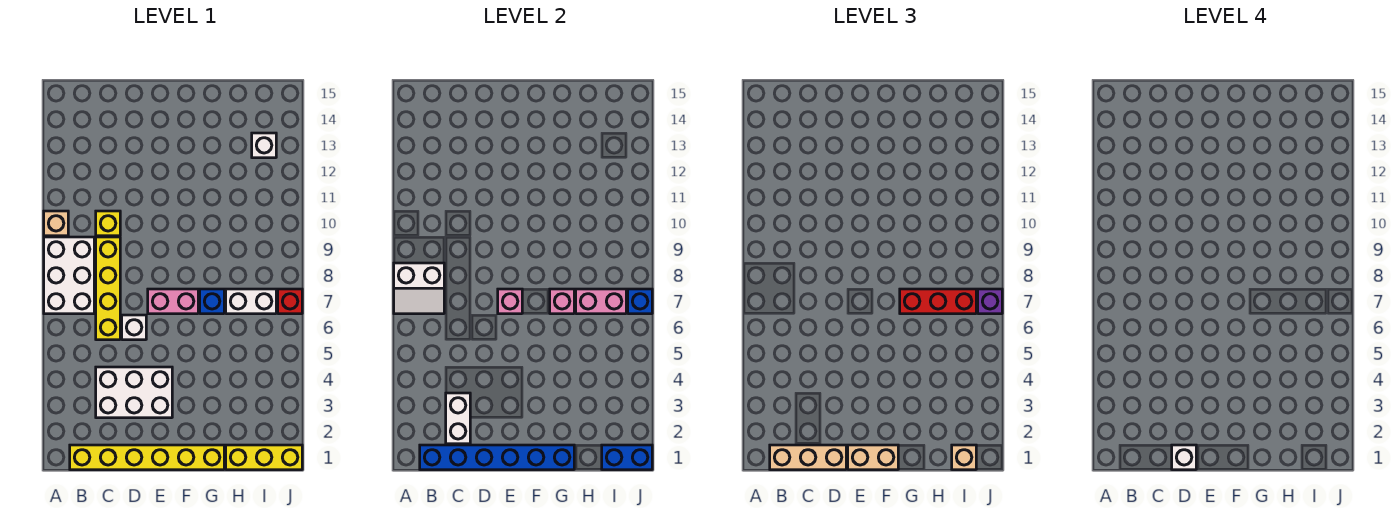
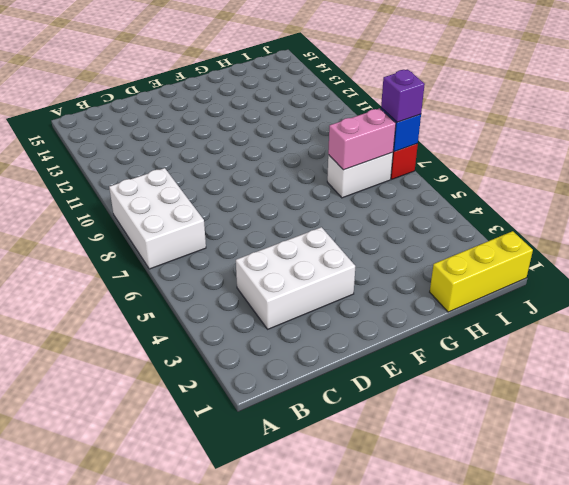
none -> tan brick A10 level 1
none -> yellow brick B1:G1 level 1
none -> yellow brick C6:C9 level 1

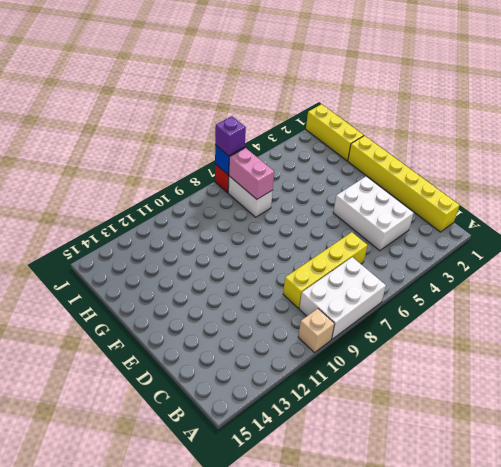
none -> yellow brick C10 level 1
none -> white brick D6 level 1
none -> pink brick E7:F7 level 1

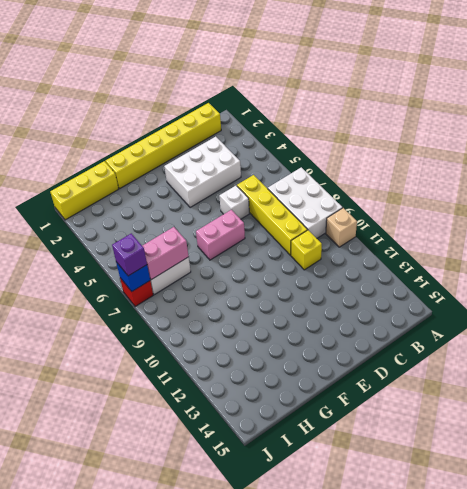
none -> blue brick G7 level 1
none -> white brick I13 level 1
none -> white slope A7:B8 level 2 top 8

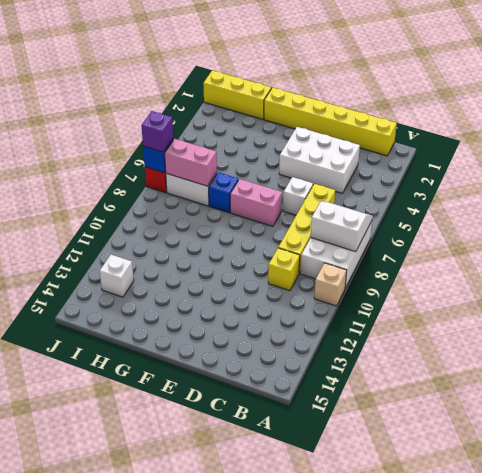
none -> blue brick B1:G1 level 2
none -> white brick C2:C3 level 2
none -> pink brick E7 level 2

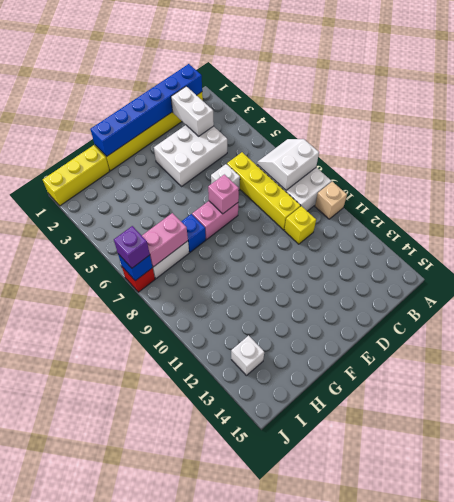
none -> pink brick G7 level 2
none -> blue brick I1:J1 level 2
none -> tan brick B1:D1 level 3

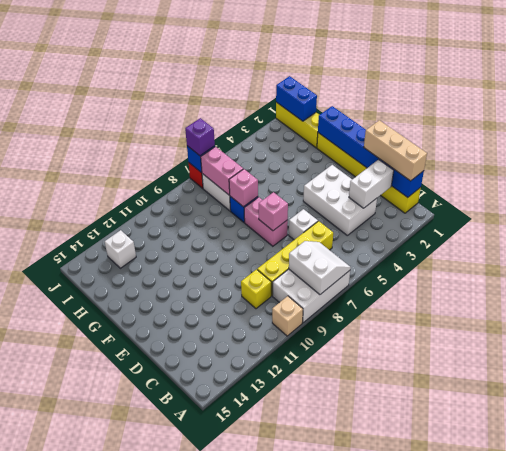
none -> tan brick E1:F1 level 3
none -> red brick G7:I7 level 3
none -> tan brick I1 level 3

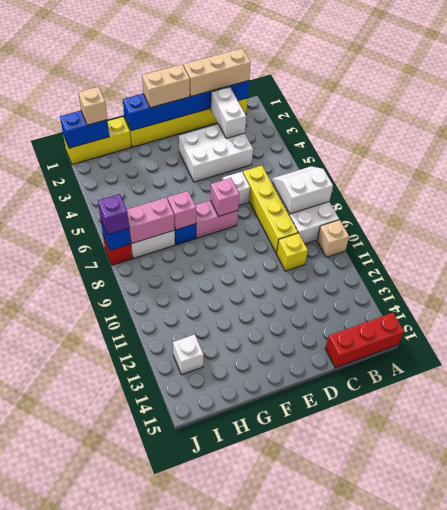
red brick A15:C15 level 1 -> red brick G7:I7 level 3
none -> white brick D1 level 4

